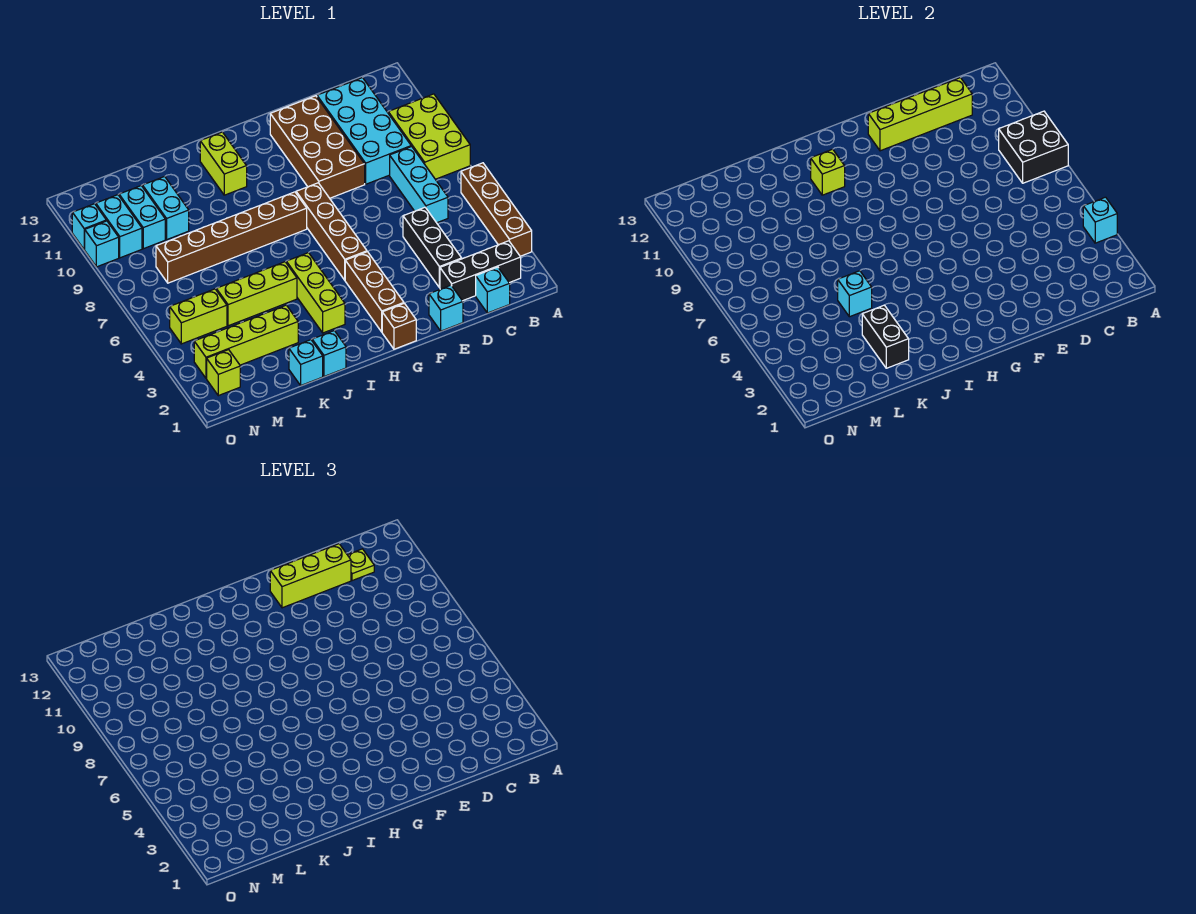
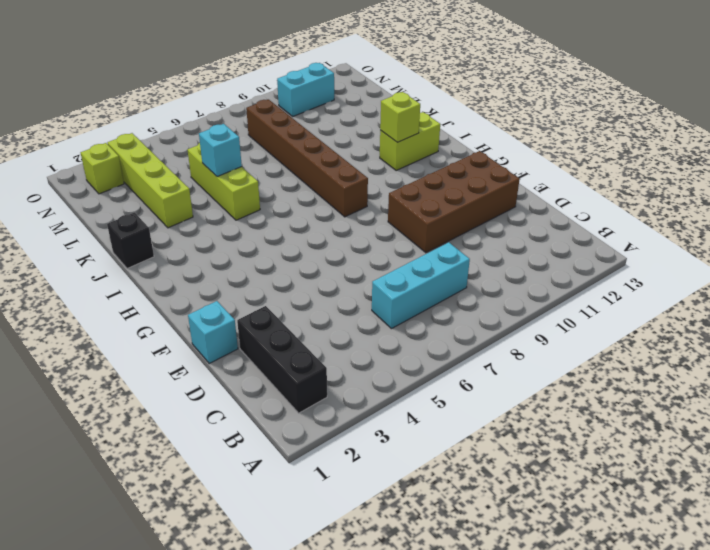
black brick J1 level 1 -> cyan brick J1 level 1
none -> brown brick A3:A6 level 1
none -> lime brick A8:B10 level 1
none -> cyan brick C1 level 1
none -> cyan brick C9:D12 level 1

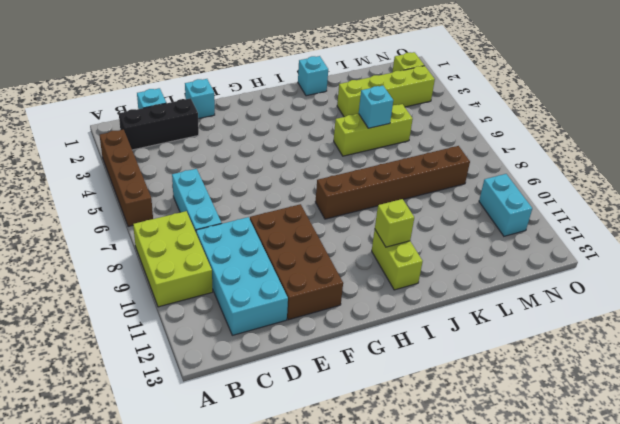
none -> black brick D3:D5 level 1
none -> brown brick G1 level 1
none -> brown brick G2:G4 level 1
none -> brown brick G5:G8 level 1

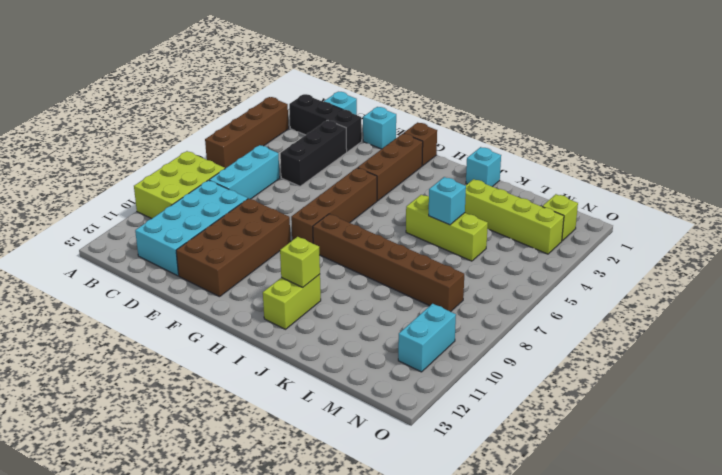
none -> lime brick I3:I5 level 1
none -> cyan brick K1 level 1
none -> cyan brick L10:L11 level 1
none -> lime brick M5:N5 level 1

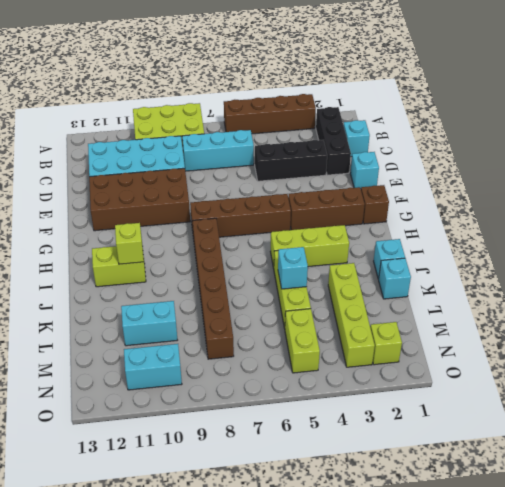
none -> cyan brick M10:M11 level 1
none -> cyan brick O10 level 1
none -> cyan brick O11 level 1
none -> cyan brick A4 level 2

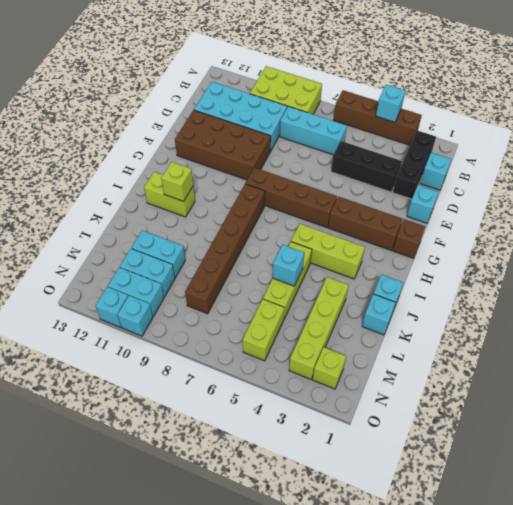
none -> black brick A8:B9 level 2
none -> lime brick C12:F12 level 2
none -> black brick K2:K3 level 2
none -> lime plate C12 level 3

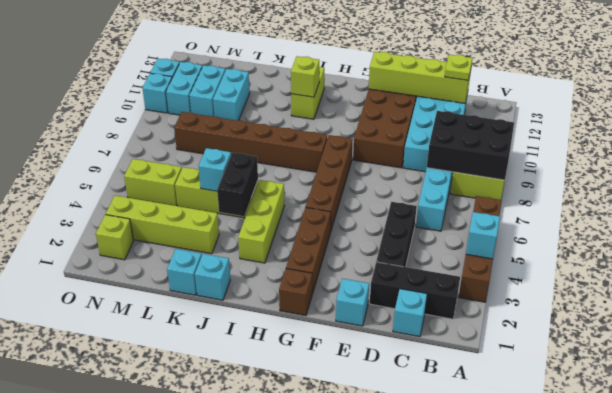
black brick A8:C9 level 2 -> black brick A8:B9 level 2
black brick J4:J5 level 2 -> black brick K2:K3 level 2
none -> lime brick D12:F12 level 3

